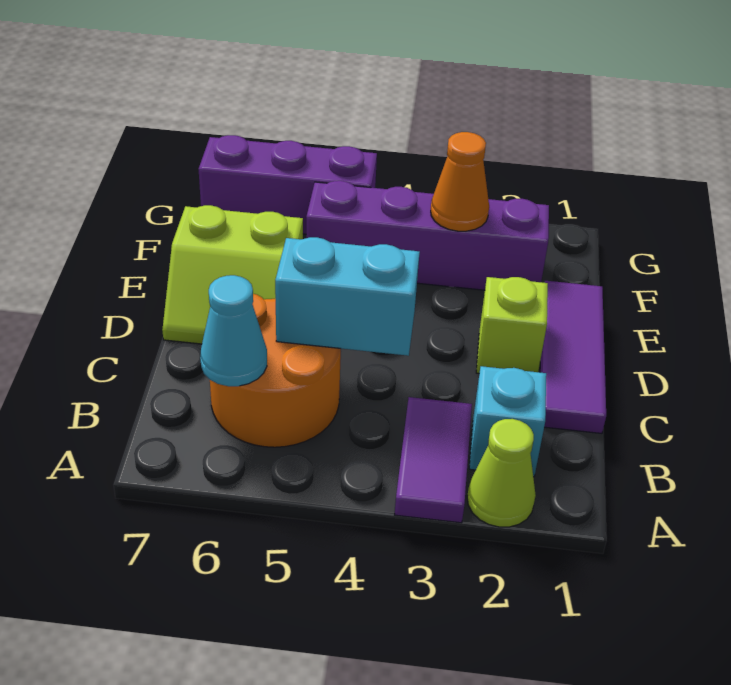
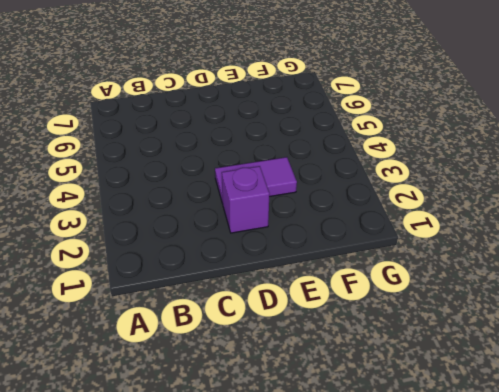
purple brick D2 level 1 -> lime brick D2 level 1
purple tile D3:E3 level 1 -> purple tile A3:B3 level 1
none -> lime cone A2 level 1
none -> cyan brick B2 level 1
none -> orange round brick B5:C6 level 1

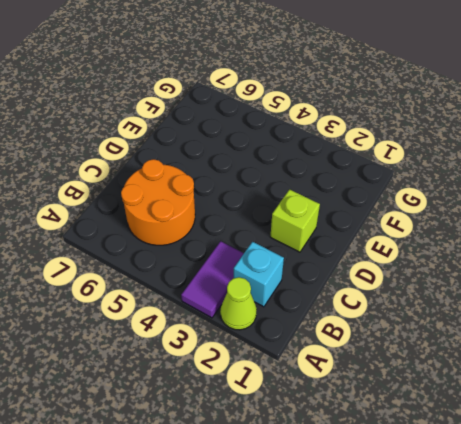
none -> purple tile C1:E1 level 1
none -> lime slope D6:E7 level 1 top E
none -> purple brick F2:F5 level 1

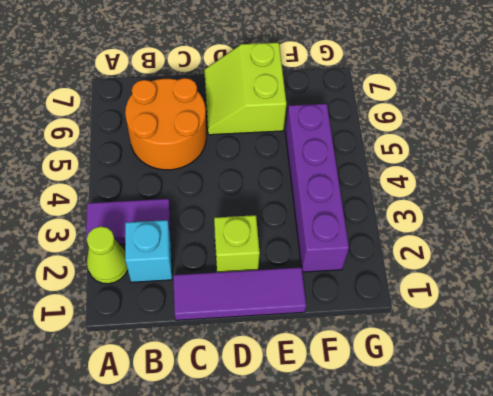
none -> purple brick G5:G7 level 1
none -> cyan cone B6 level 2
none -> cyan brick C4:C5 level 2

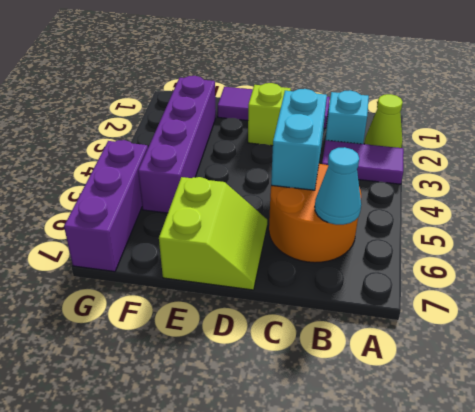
none -> orange cone F3 level 2

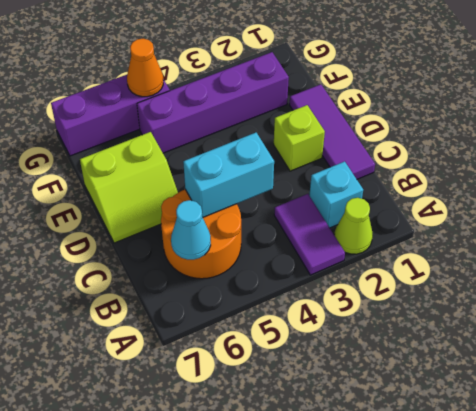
orange cone G5 level 2 -> orange cone F3 level 2

